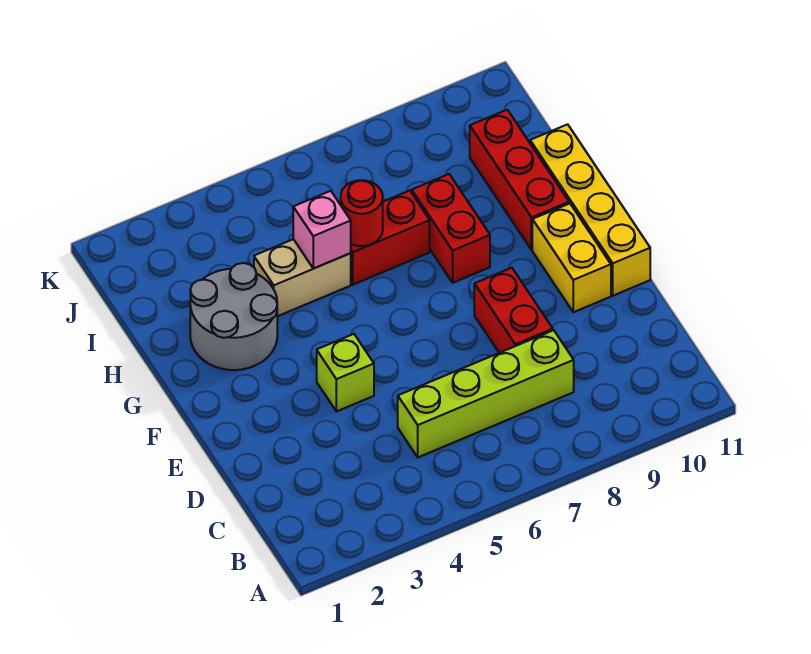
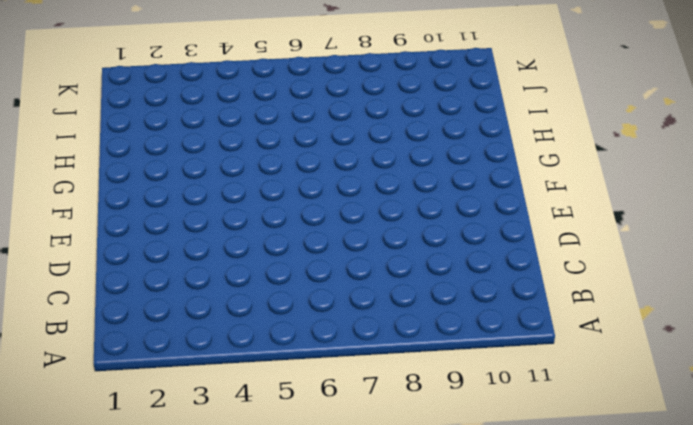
none -> lime brick C5:C8 level 1
none -> red brick D8:E8 level 1
none -> lime brick E4 level 1

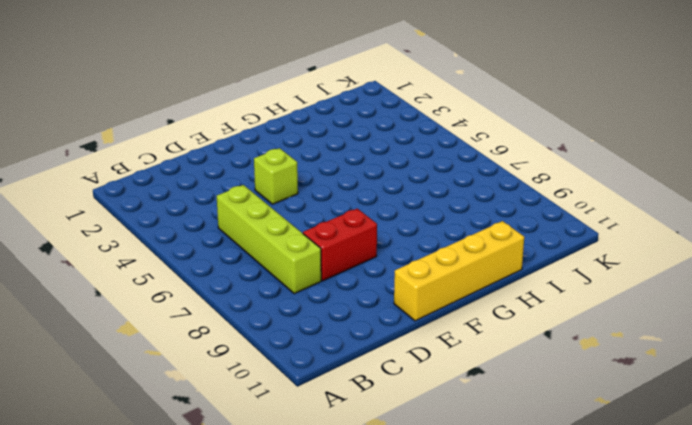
none -> yellow brick E10:F10 level 1
none -> grey round brick G2:H3 level 1
none -> red brick G8:H8 level 1

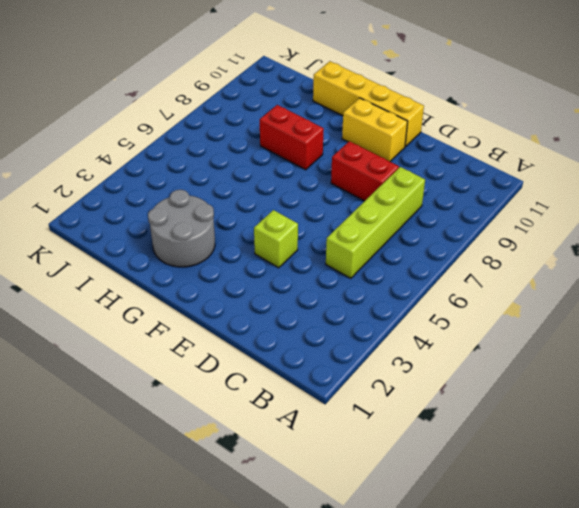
none -> red brick G10:I10 level 1
none -> tan brick H4:H5 level 1
none -> red brick H6:H7 level 1

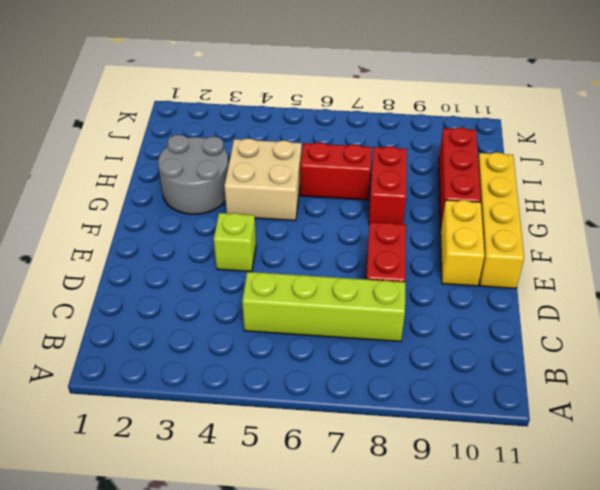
tan brick G4:H5 level 1 -> tan brick H4:H5 level 1
none -> pink brick H5 level 2
none -> red round brick H6 level 2

